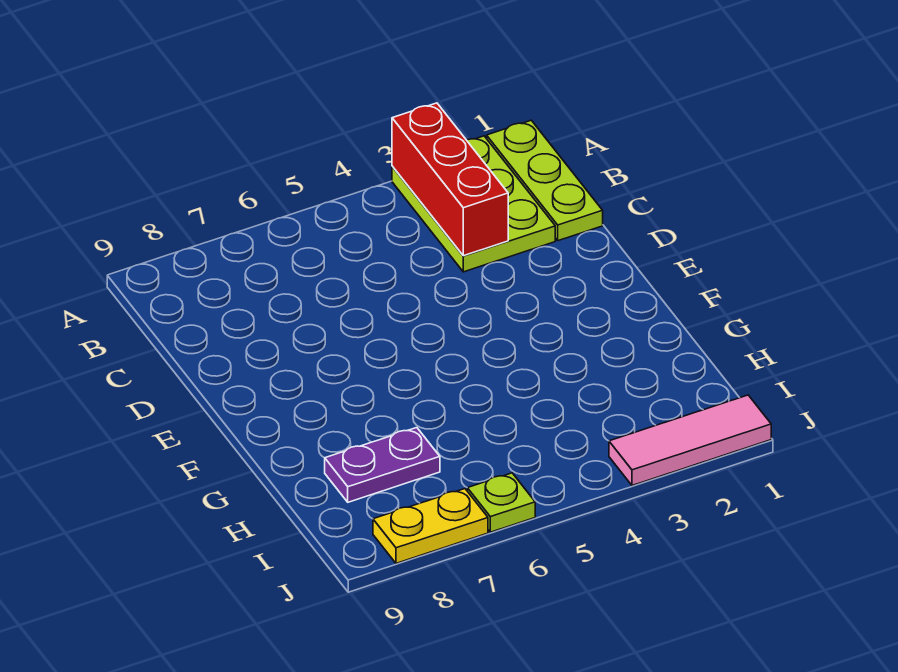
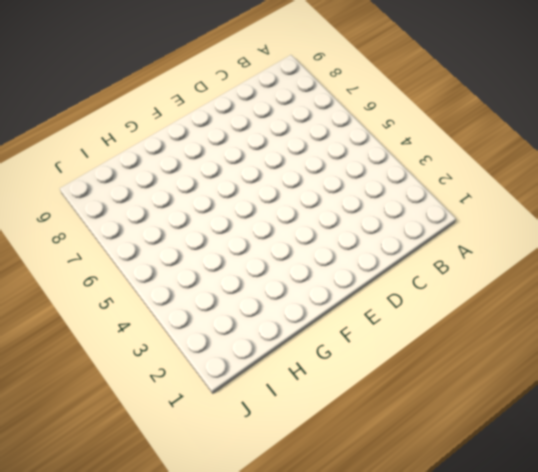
none -> lime plate A1:C1 level 1
none -> lime plate A2:C3 level 1

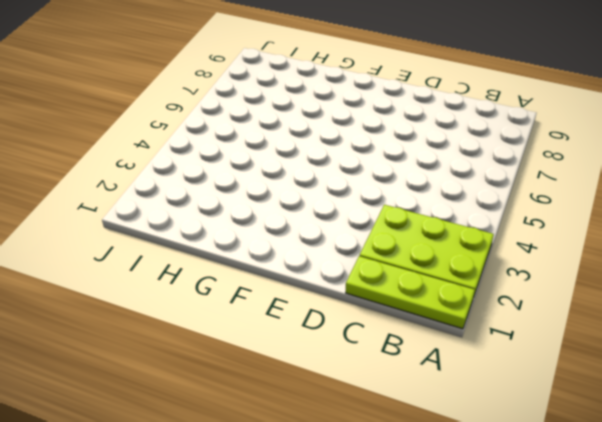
none -> purple plate H7:H8 level 1
none -> pink tile J1:J3 level 1

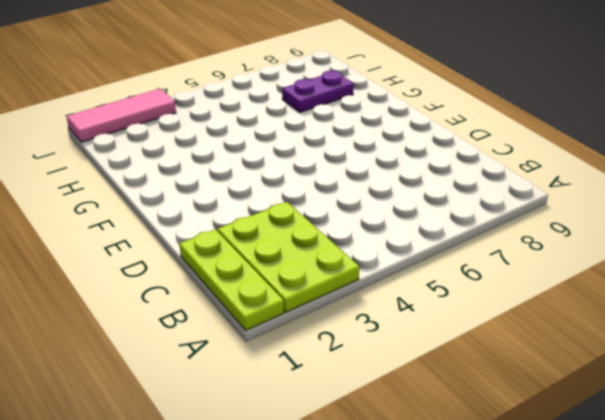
none -> lime plate J6 level 1
none -> yellow plate J7:J8 level 1

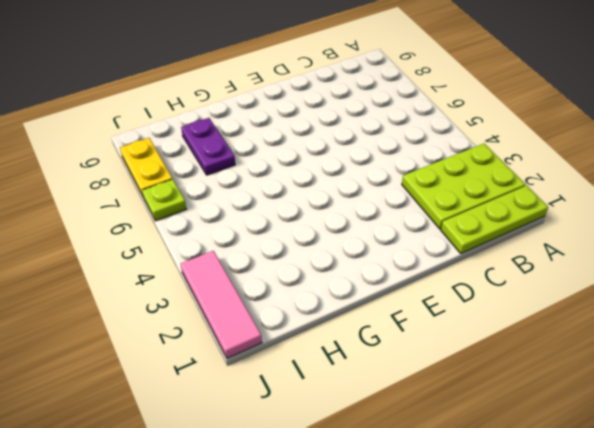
none -> red brick A3:C3 level 2

